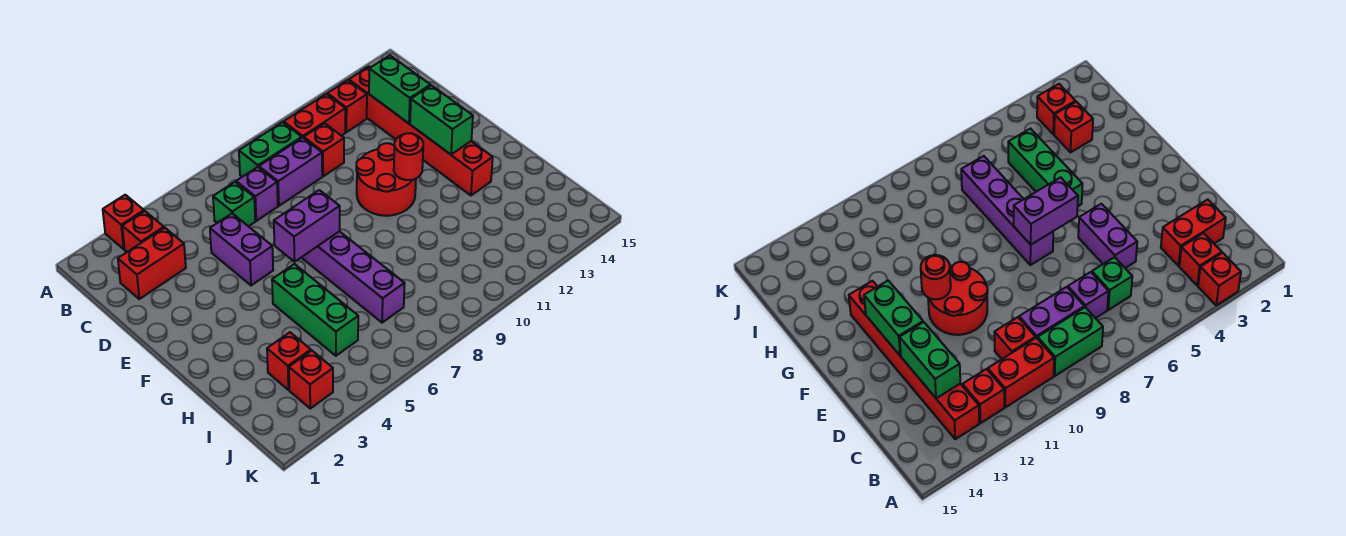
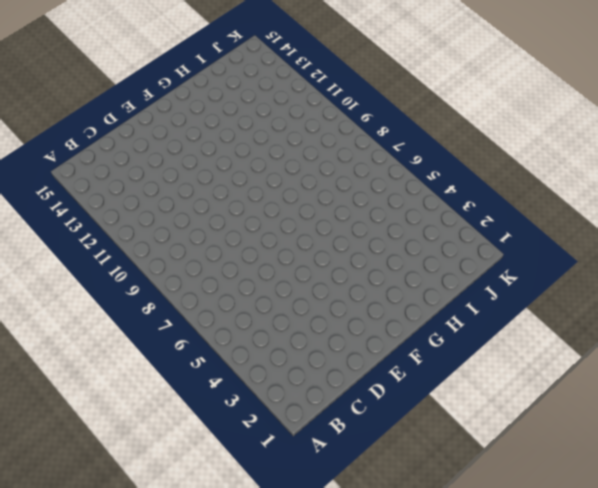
none -> red brick A3 level 1
none -> red brick B3 level 1
none -> green brick B8:B9 level 1

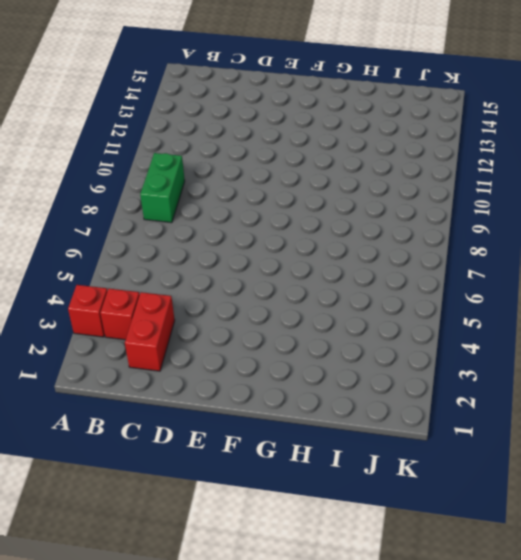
none -> red brick B10:B11 level 1
none -> red brick B12 level 1
none -> red brick B13:G13 level 1

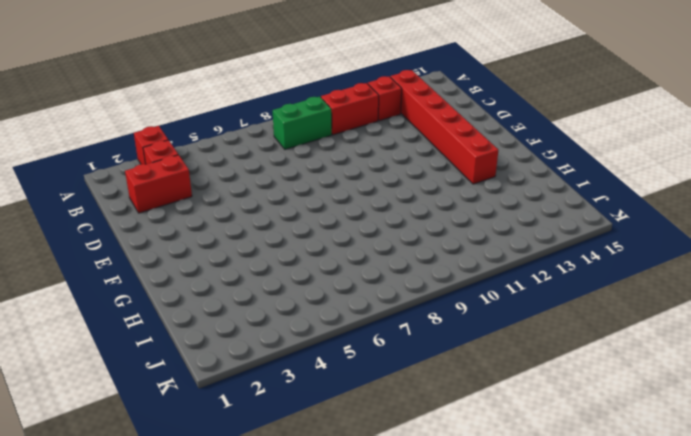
none -> green brick C6 level 1
none -> purple brick C7 level 1
none -> purple brick C8:C9 level 1

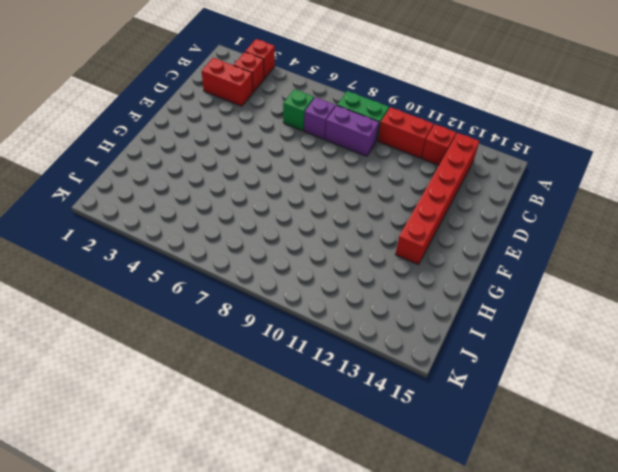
none -> red brick C10 level 1
none -> purple brick D5:E5 level 1
none -> red round brick E10:F11 level 1

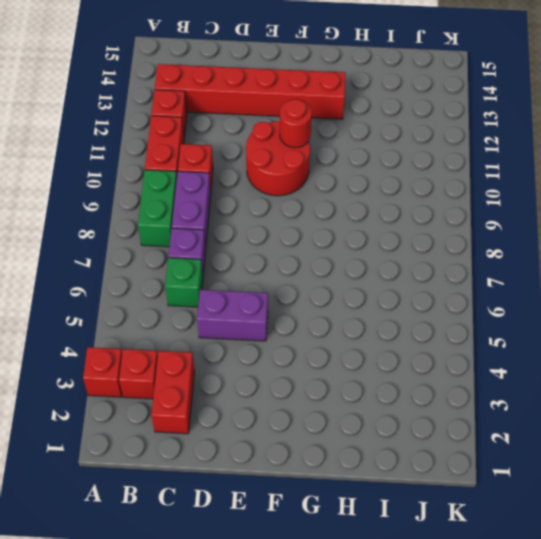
none -> purple brick F7:I7 level 1
none -> green brick G5:I5 level 1
none -> red brick I3 level 1

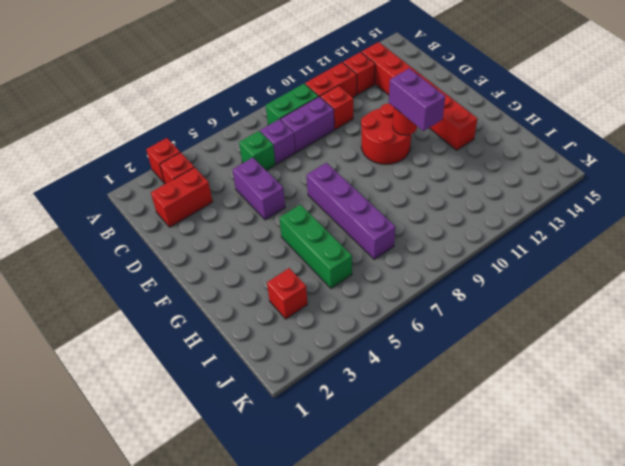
purple brick F11:G11 level 3 -> purple brick F6:F7 level 2
none -> red brick J3 level 1
none -> green brick C13:D13 level 2
none -> green brick E13:F13 level 2

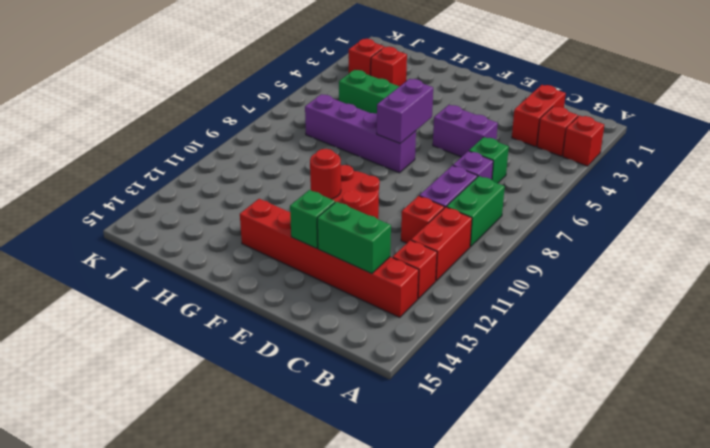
green brick E13 level 2 -> green brick E13:F13 level 2

